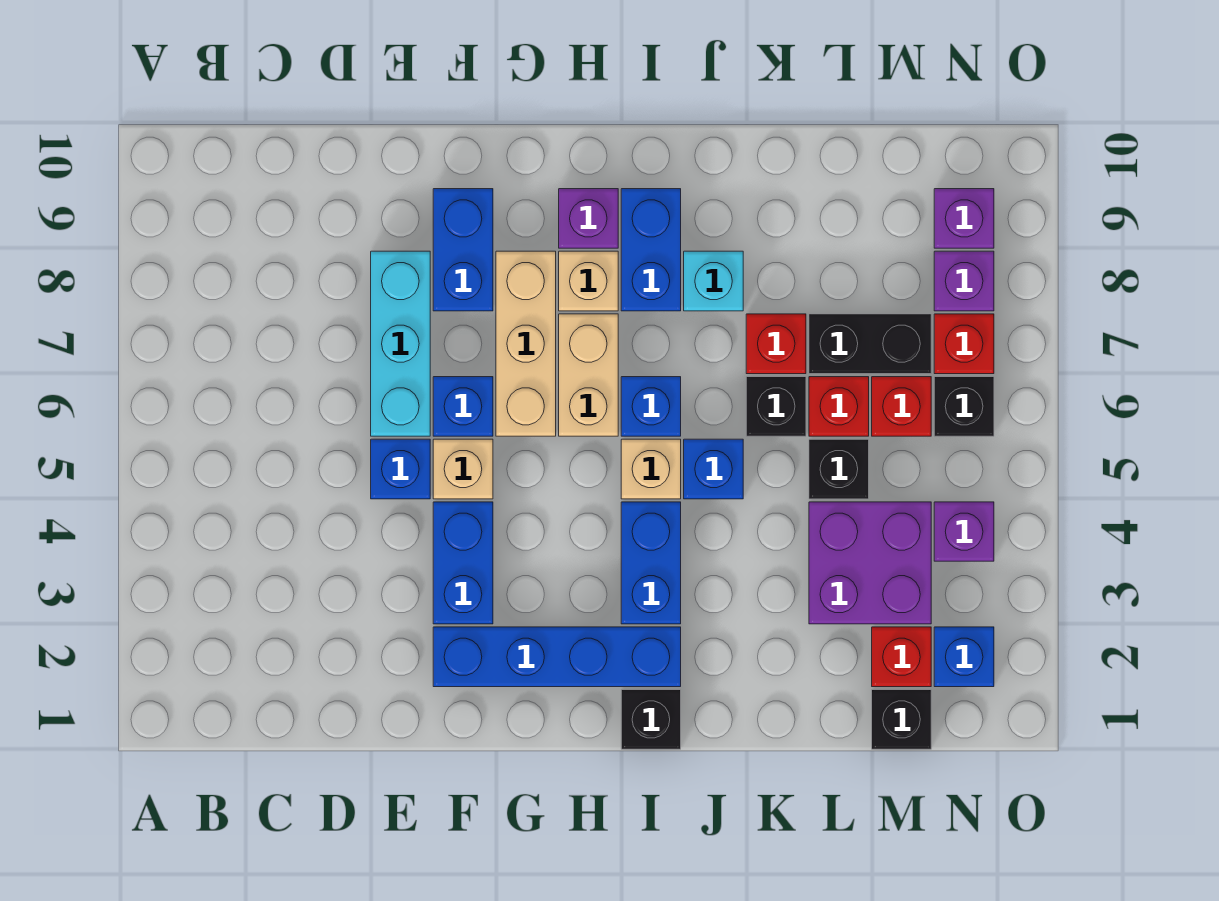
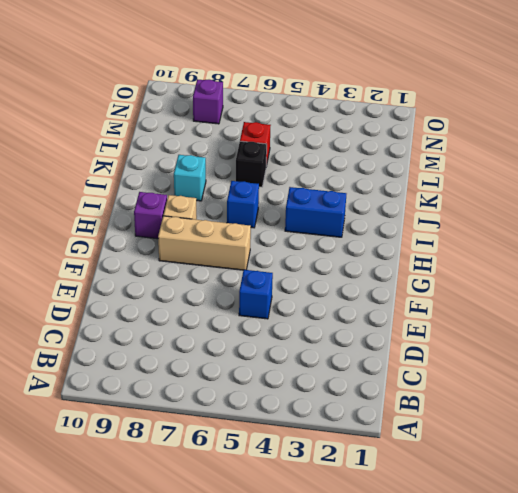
none -> cyan brick E6:E8 level 1
none -> blue brick F2:I2 level 1
none -> blue brick F3:F4 level 1
none -> tan brick F5 level 1

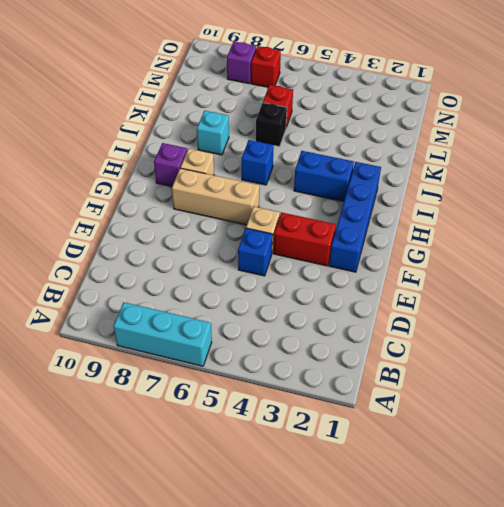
cyan brick A6:A8 level 1 -> cyan brick E6:E8 level 1
red brick F3:F4 level 1 -> blue brick F3:F4 level 1
none -> blue brick F6 level 1
none -> blue brick F8:F9 level 1
none -> tan brick H6:H7 level 1
none -> black brick I1 level 1

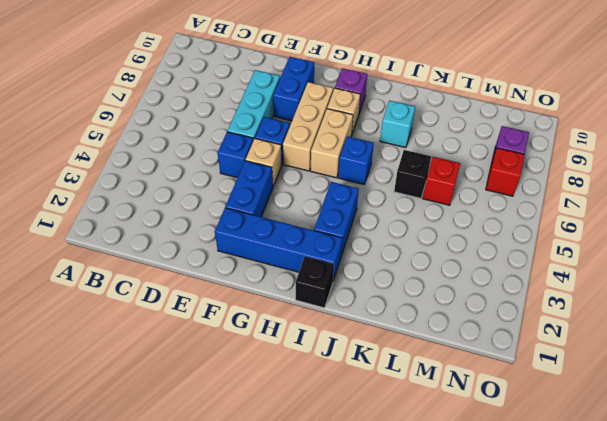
none -> tan brick I5 level 1
none -> blue brick I8:I9 level 1
none -> blue brick J5 level 1
none -> red brick K7 level 1

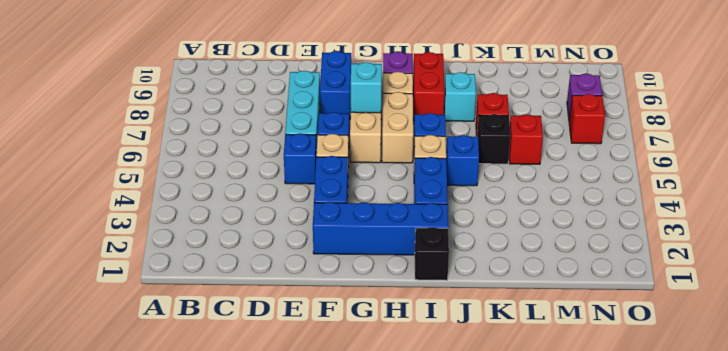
cyan brick G7 level 2 -> none
red brick I8:I9 level 1 -> blue brick I8:I9 level 1
none -> purple brick L3:M4 level 1
none -> black brick L5 level 1
none -> black brick L7:M7 level 1
none -> black brick M1 level 1

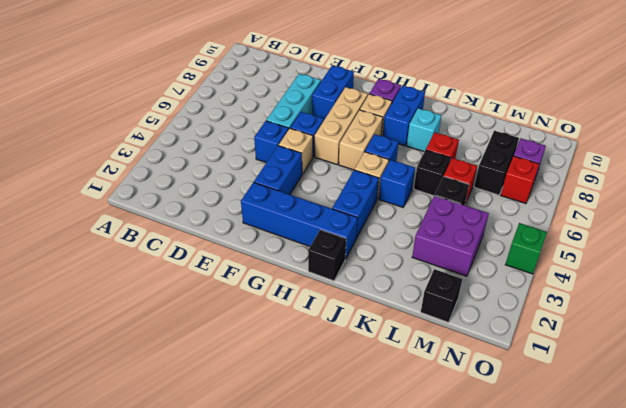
black brick M7:M8 level 1 -> black brick L7:M7 level 1
green brick O4 level 1 -> none
none -> red brick M2 level 1
none -> red brick M6 level 1
none -> blue brick N2 level 1
none -> purple brick N4 level 1

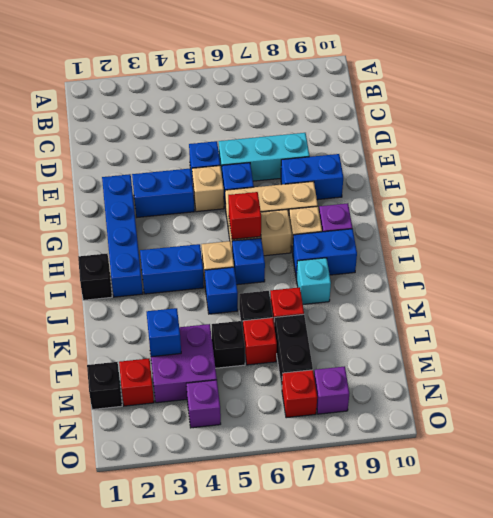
red brick H6 level 2 -> red brick M6 level 1
blue brick L3 level 2 -> blue brick N2 level 1
none -> black brick N6 level 1
none -> purple brick N9 level 1

